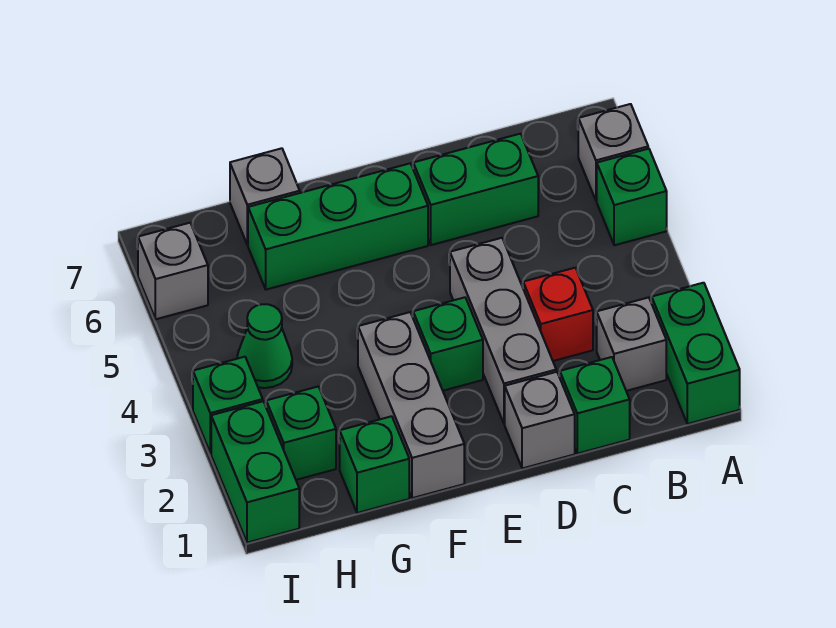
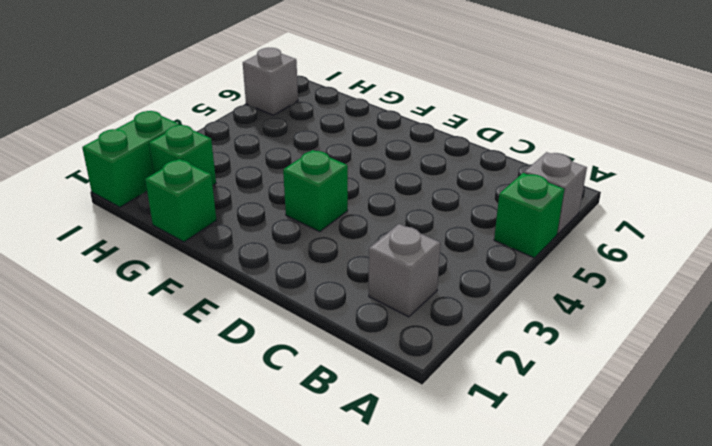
none -> green brick A1:A2 level 1
none -> green brick C1 level 1
none -> red brick C3 level 1

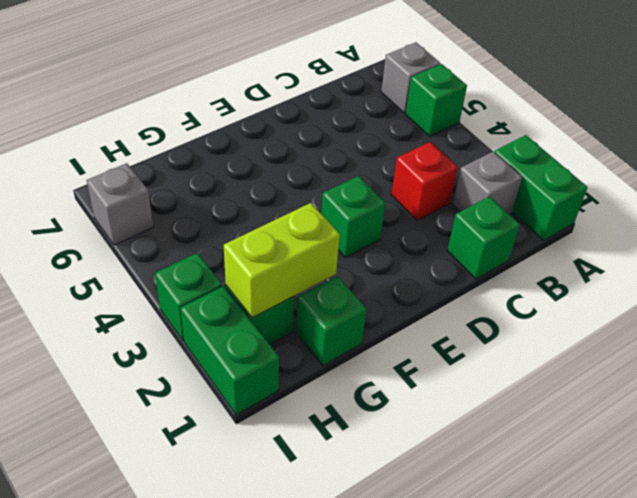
lime brick G2:H2 level 2 -> none
none -> green brick C6:D6 level 1
none -> grey brick D1 level 1
none -> grey brick D2:D4 level 1

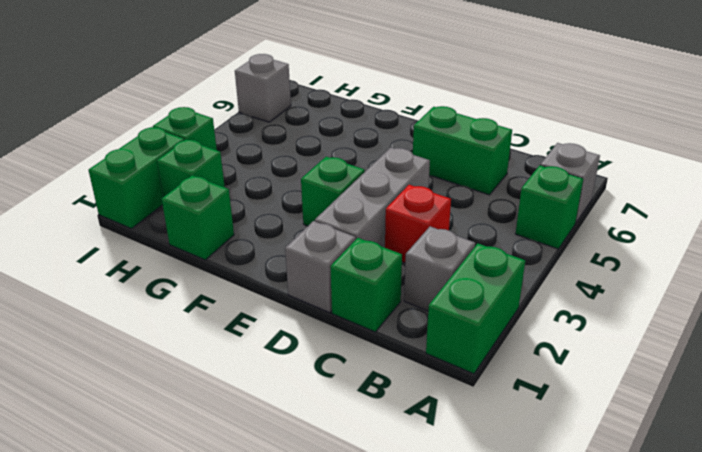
none -> green brick E6:G6 level 1
none -> grey brick F1:F3 level 1
none -> grey brick G7 level 1

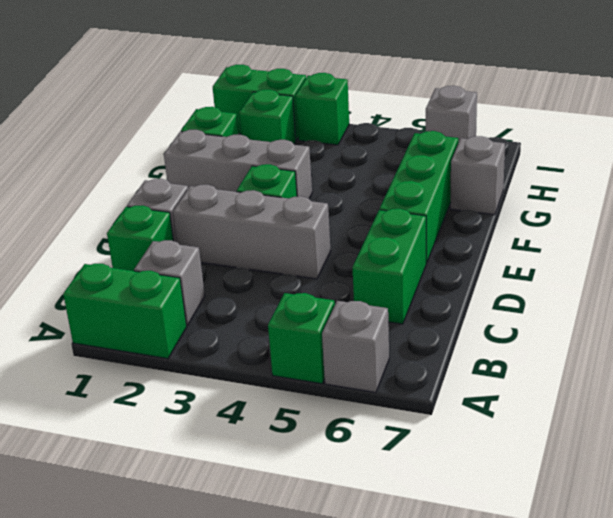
none -> red brick C3 level 1
none -> green cone H4 level 1

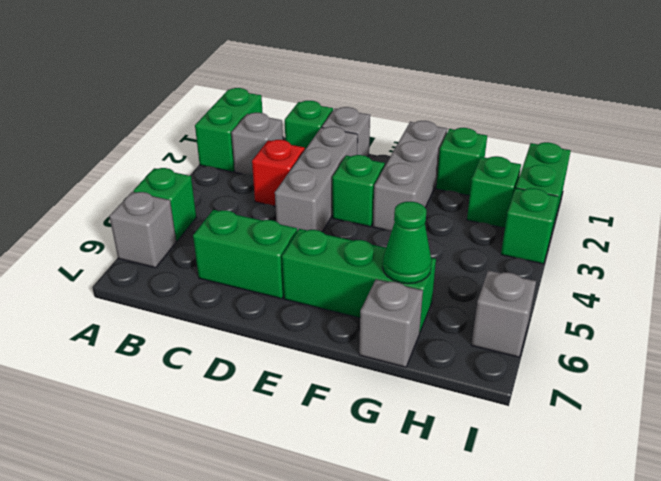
green cone G6 level 2 -> green cone H4 level 1

